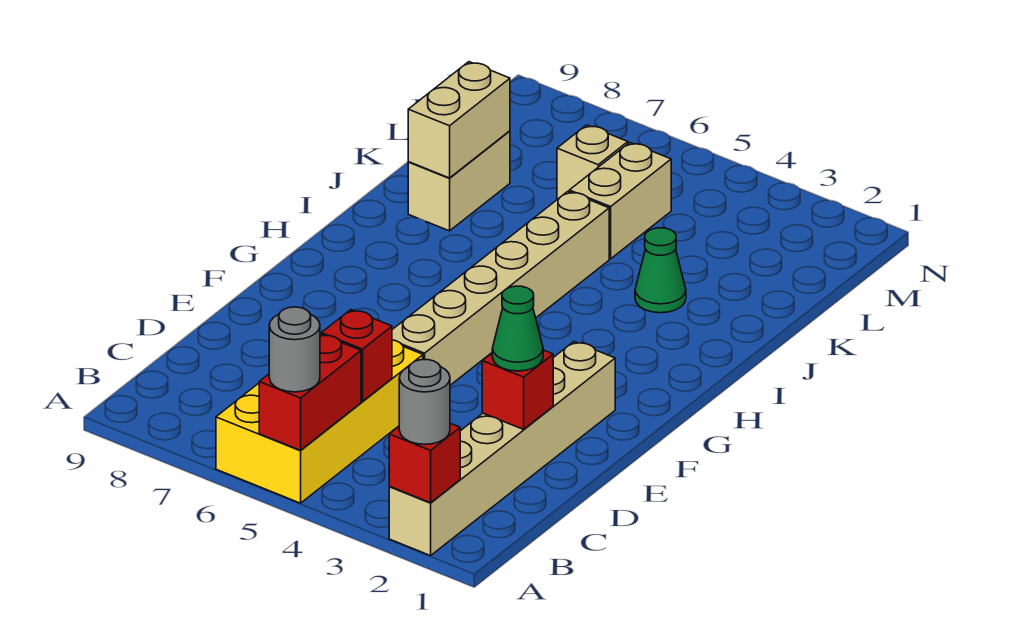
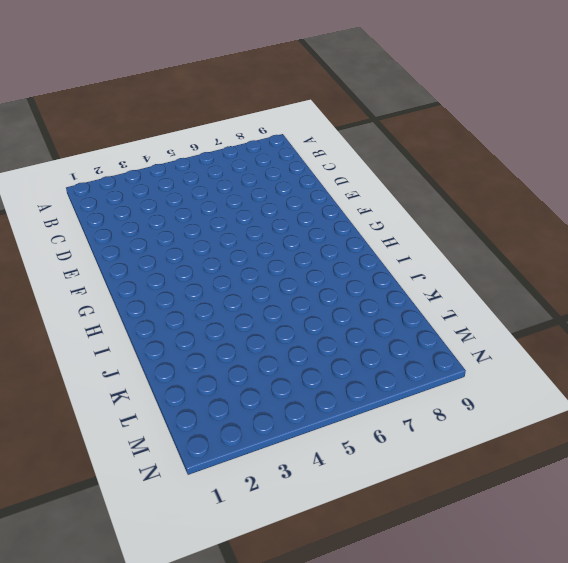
none -> tan brick A2:F2 level 1
none -> yellow brick A5:D6 level 1
none -> tan brick E5:J5 level 1

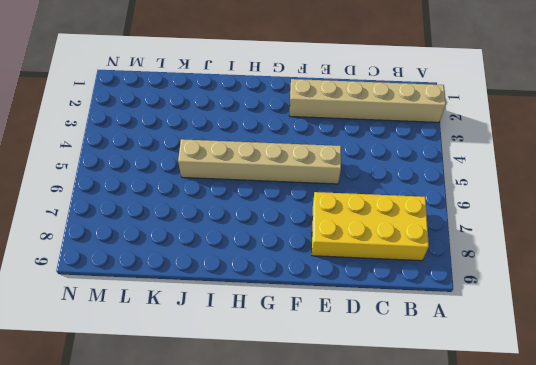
yellow brick B7:E8 level 1 -> yellow brick A5:D6 level 1
none -> green cone J3 level 1
none -> tan brick J8:K8 level 1
none -> tan brick K5:L5 level 1

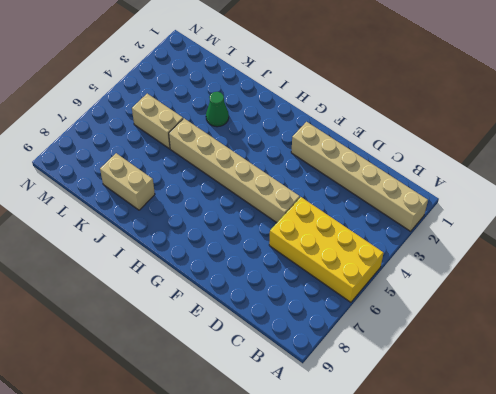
none -> tan brick L6 level 1
none -> red brick A2 level 2
none -> red brick A5:B5 level 2

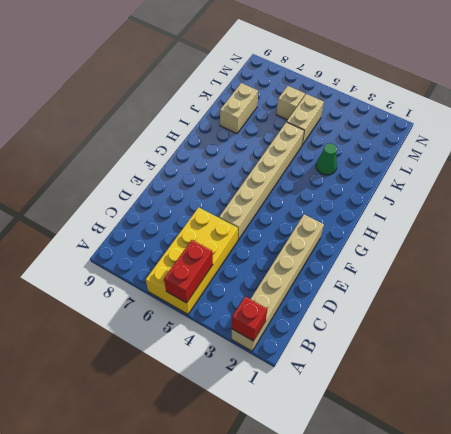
none -> red brick C5 level 2
none -> red brick D2 level 2
none -> tan brick J8:K8 level 2

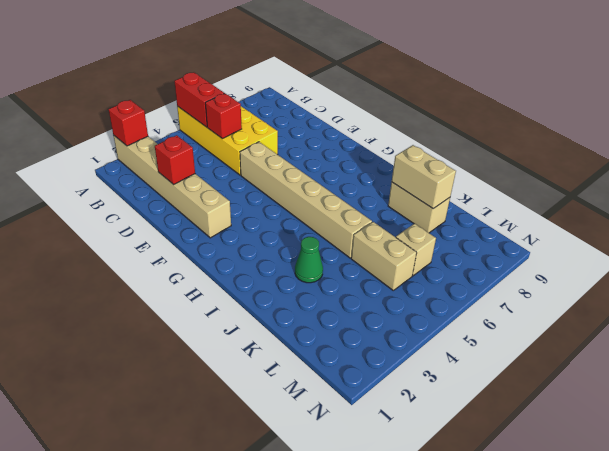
none -> grey round brick A2 level 3
none -> grey round brick A5 level 3
none -> green cone D2 level 3

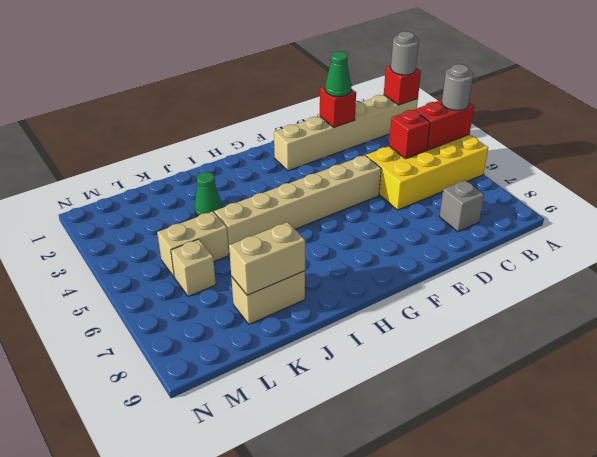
grey brick C8 level 1 -> none

